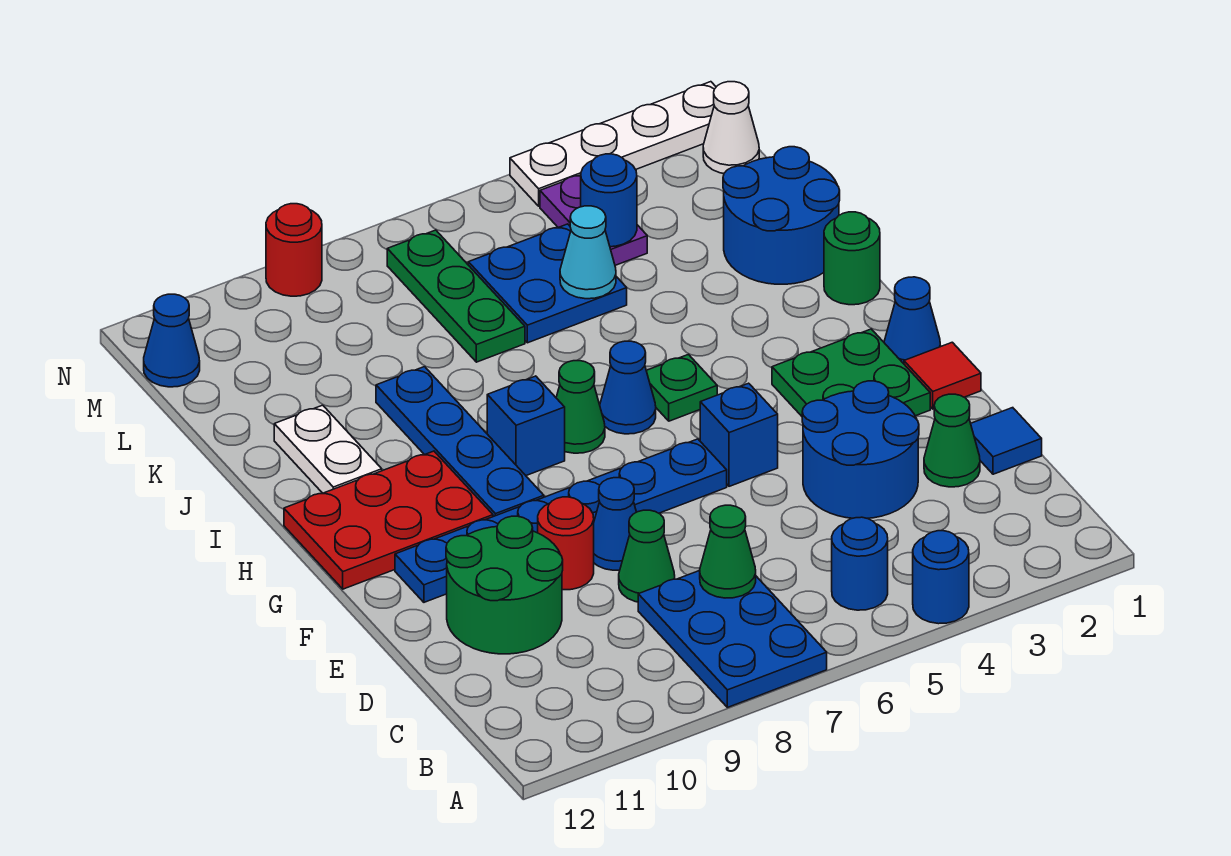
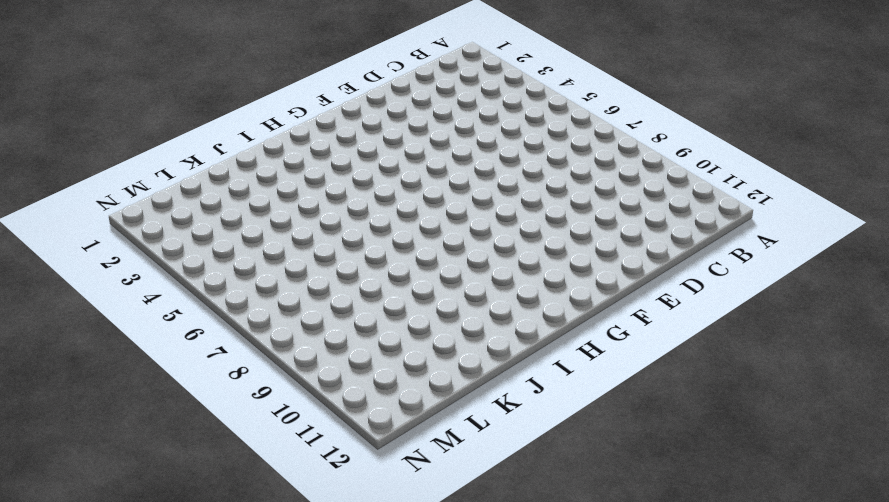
none -> blue round brick A4 level 1
none -> blue plate A7:C8 level 1
none -> blue round brick B5 level 1
none -> blue tile D1 level 1

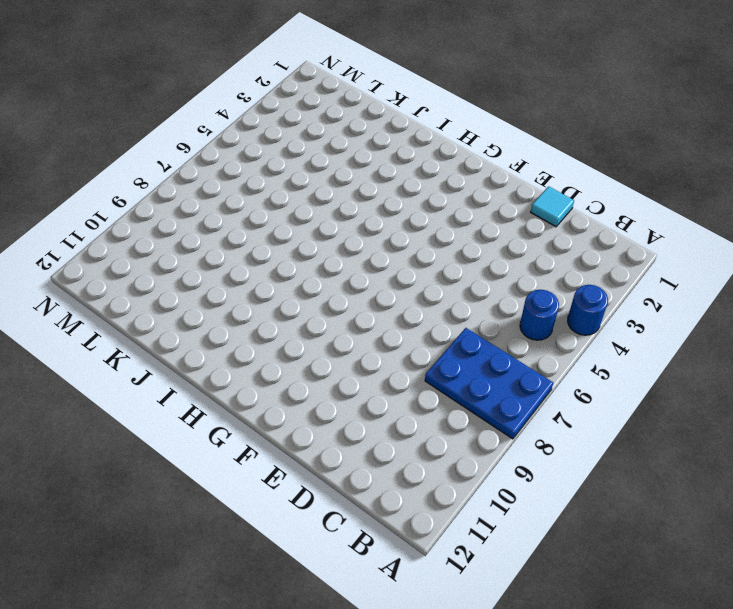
cyan tile D1 level 1 -> blue tile D1 level 1
none -> green cone D2 level 1
none -> blue round brick D3:E4 level 1
none -> green cone D8 level 1
none -> green round brick D10:E11 level 1

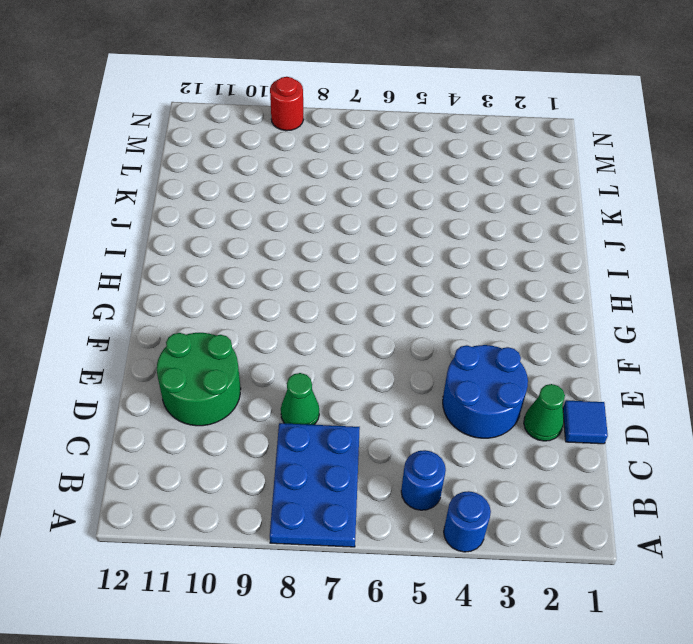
none -> blue cone E8 level 1
none -> red round brick E9 level 1
none -> red tile F1 level 1
none -> green plate F2:G3 level 1

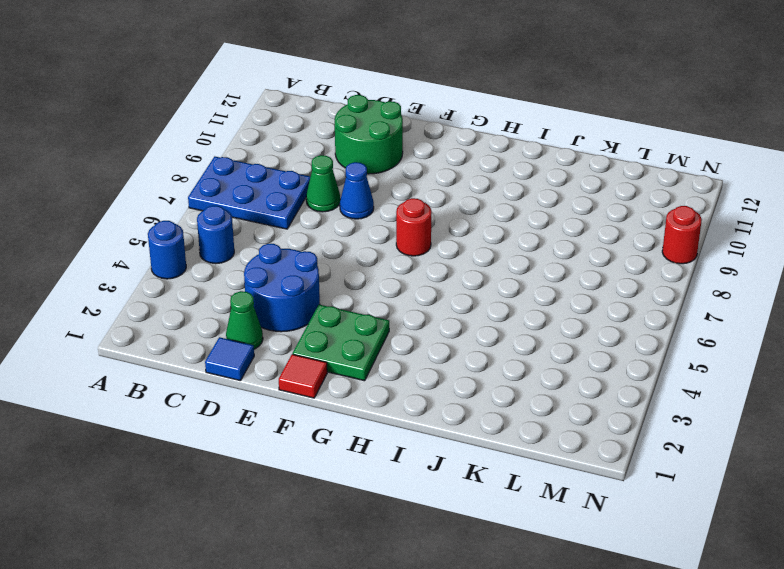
red round brick G7 level 1 -> red round brick E9 level 1
none -> blue brick F5 level 1
none -> blue plate F6:F11 level 1
none -> blue cone G1 level 1
none -> blue plate G9:J9 level 1

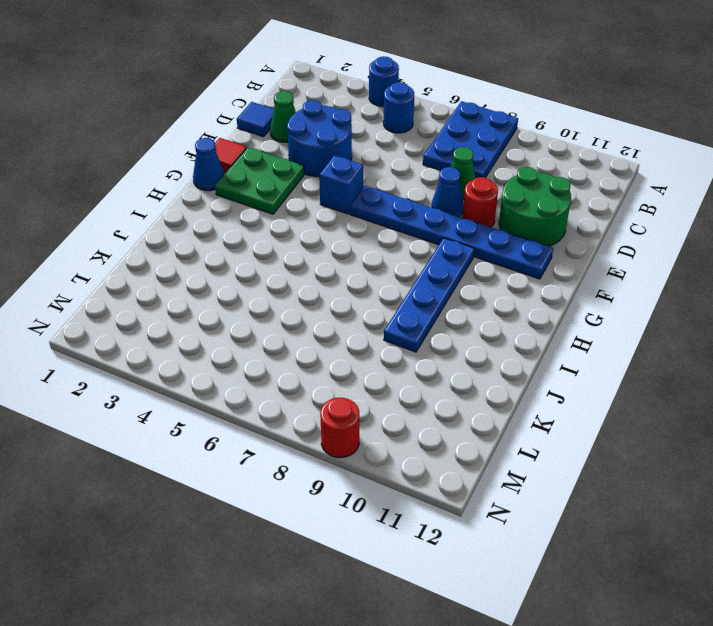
none -> red plate G10:H12 level 1
none -> green plate H5 level 1
none -> blue cone H6 level 1
none -> green cone H7 level 1

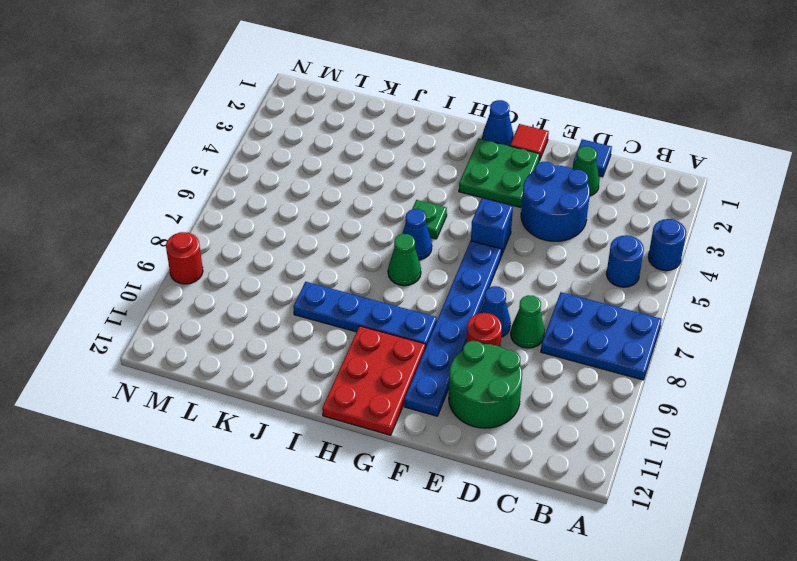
none -> blue brick H8 level 1
none -> green round brick I1 level 1
none -> white plate I11:J11 level 1
none -> blue round brick J1:K2 level 1

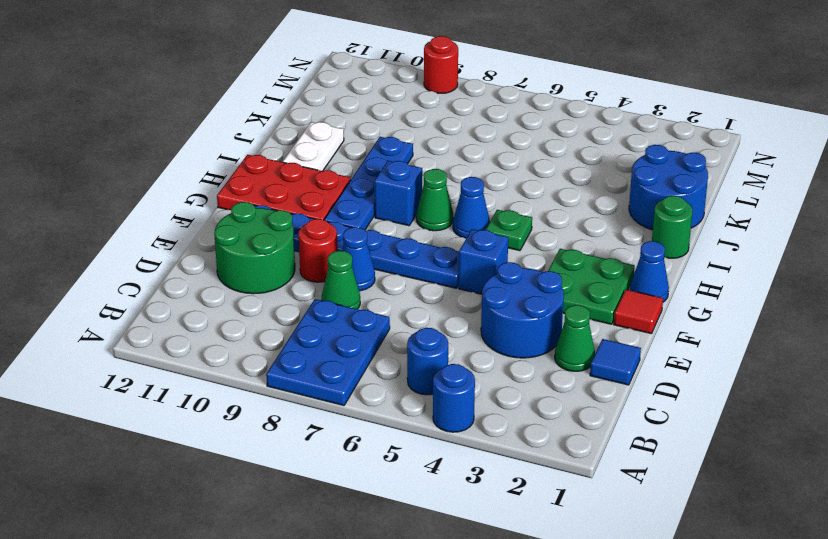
none -> blue plate K5:L6 level 1
none -> green plate K7:M7 level 1
none -> purple plate L4:M4 level 1
none -> white cone M1 level 1

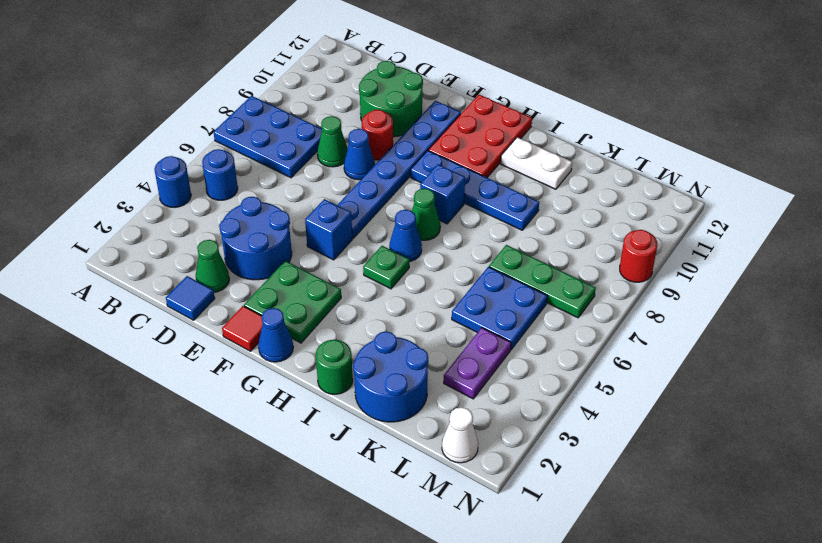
purple plate L3:L4 level 1 -> purple plate L4:M4 level 1
none -> blue cone M12 level 1
none -> white plate N1:N4 level 1
none -> green cone C7 level 2
none -> cyan cone K5 level 2

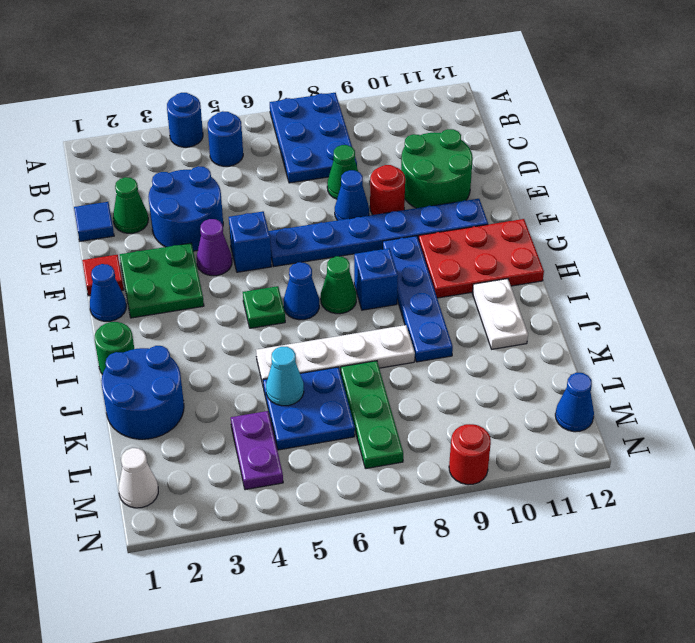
purple cone F4 level 1 -> none
white plate J5:J8 level 1 -> white plate N1:N4 level 1
none -> green cone C7 level 2
none -> blue round brick L4 level 2

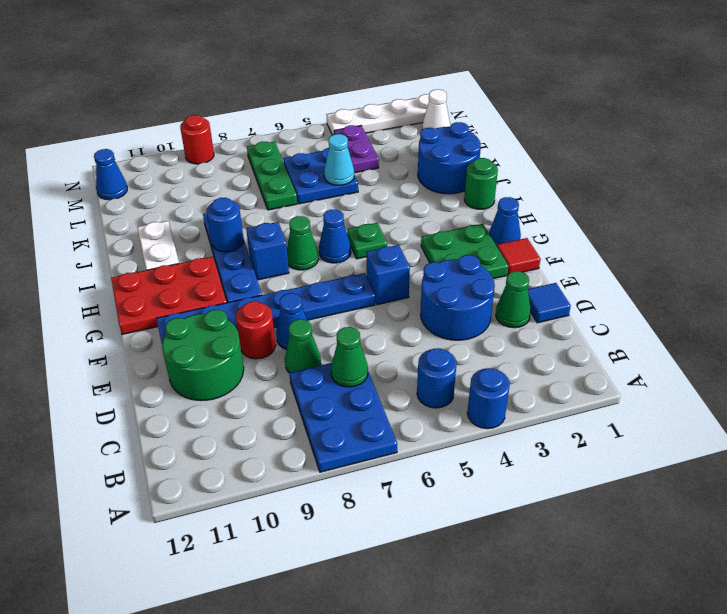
blue round brick I9 level 2 -> blue round brick L4 level 2

